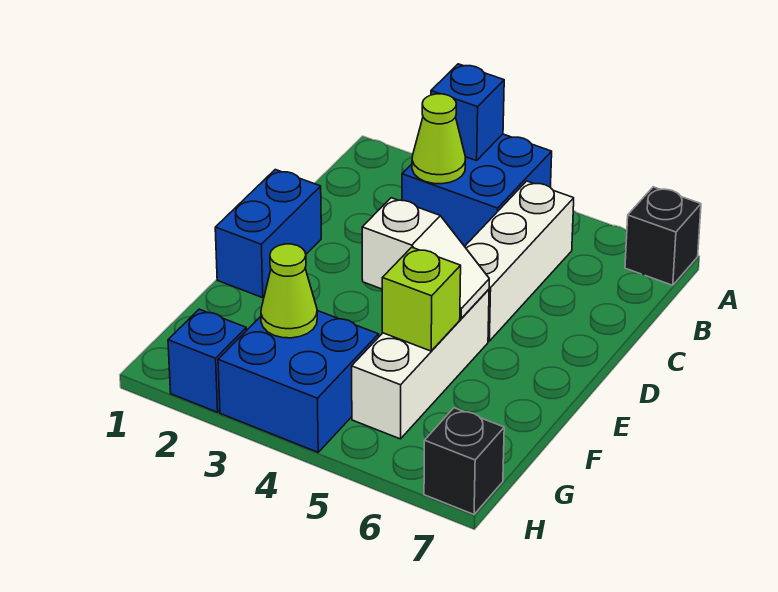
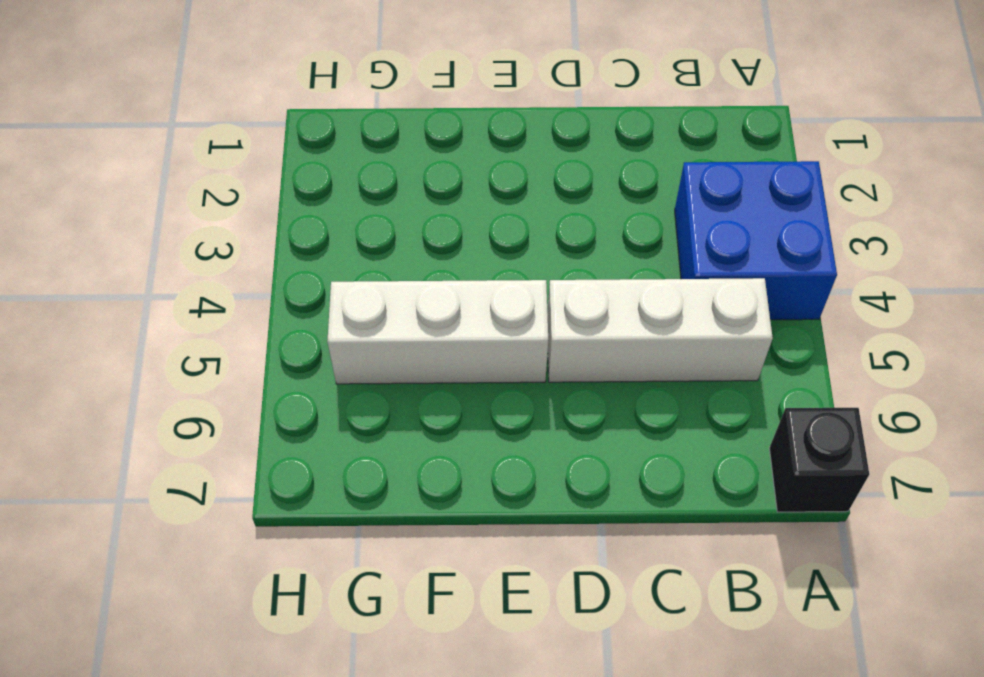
none -> blue brick D1:E1 level 1
none -> blue brick G3:H4 level 1
none -> blue brick H2 level 1

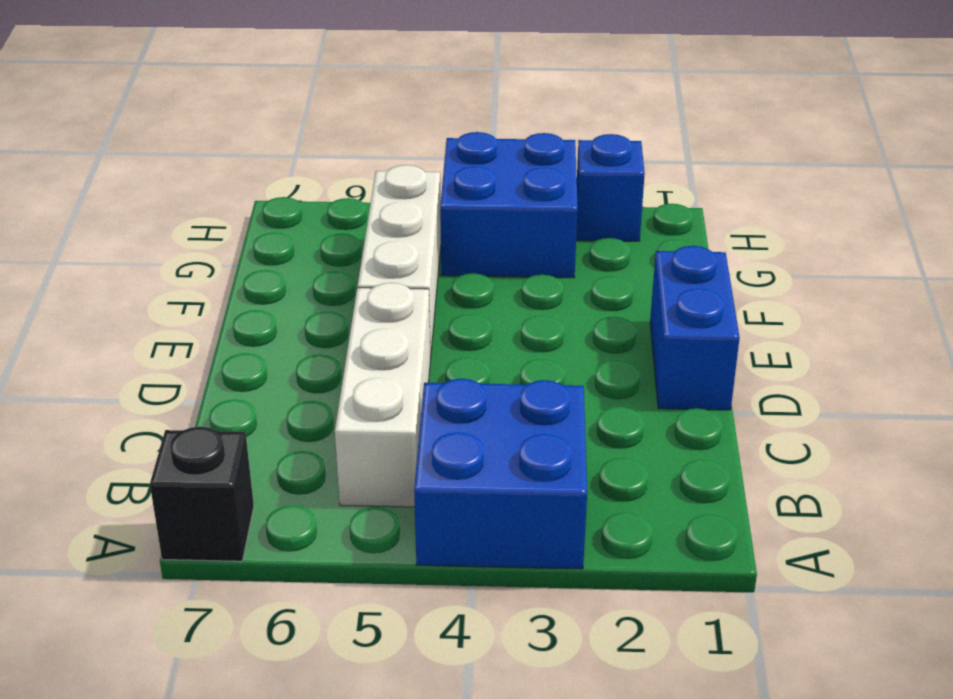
none -> black brick H7 level 1
none -> blue brick A3 level 2
none -> lime cone B3 level 2

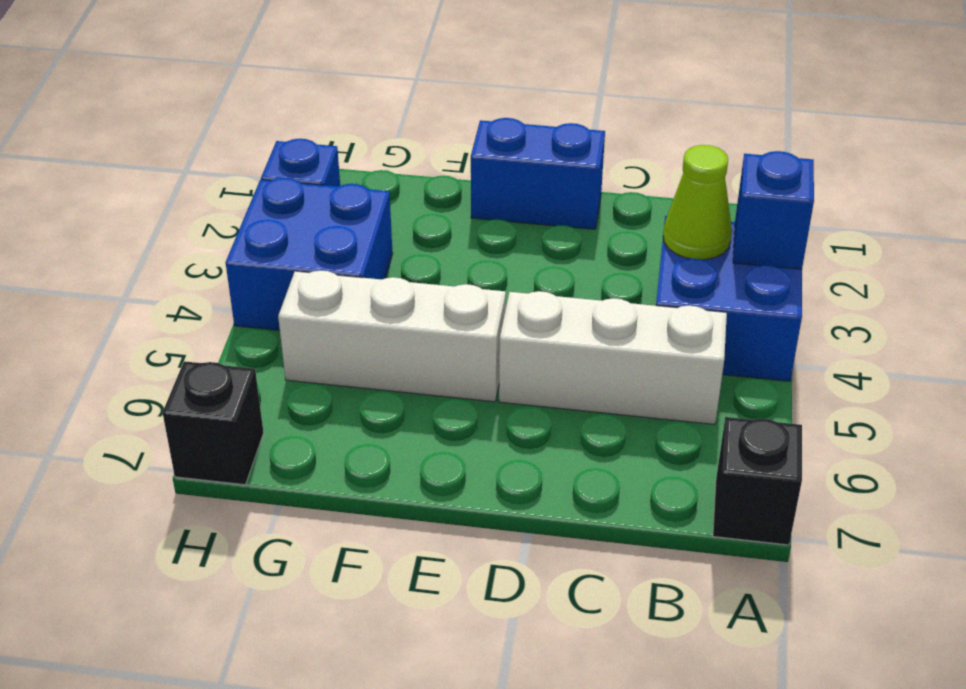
none -> white slope E4:E5 level 2 top 4
none -> lime brick F5 level 2
none -> lime cone G3 level 2

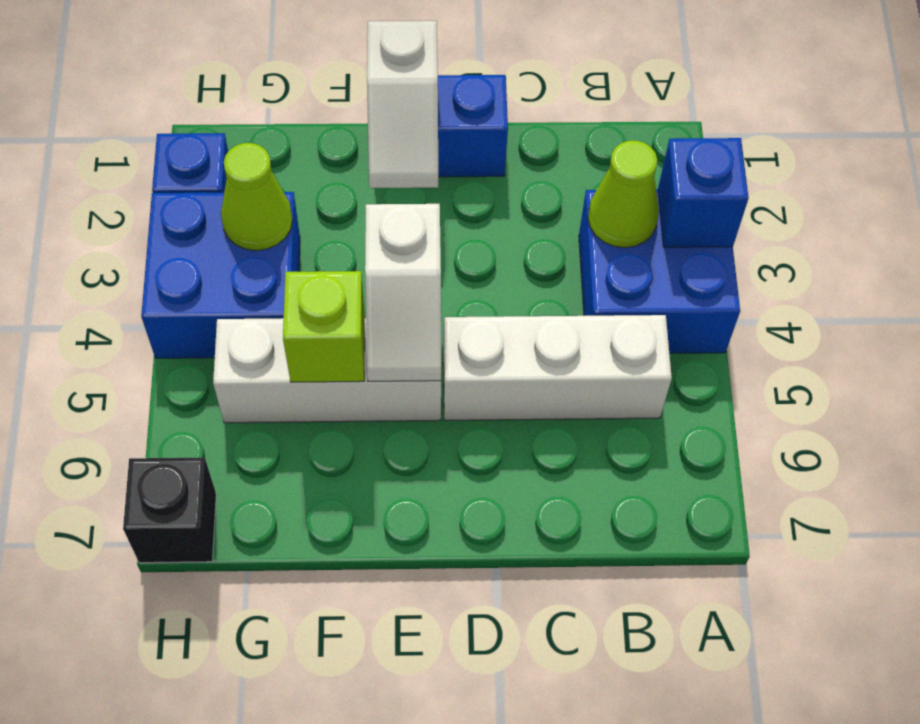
white slope E1:E2 level 2 top 1 -> none
none -> black brick A7 level 1

